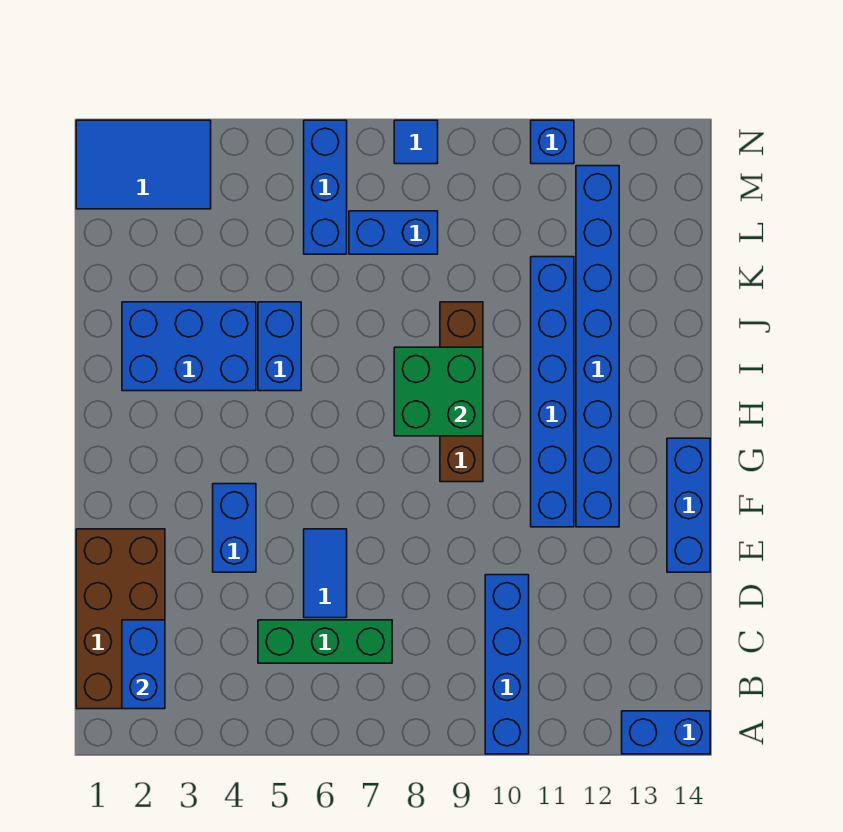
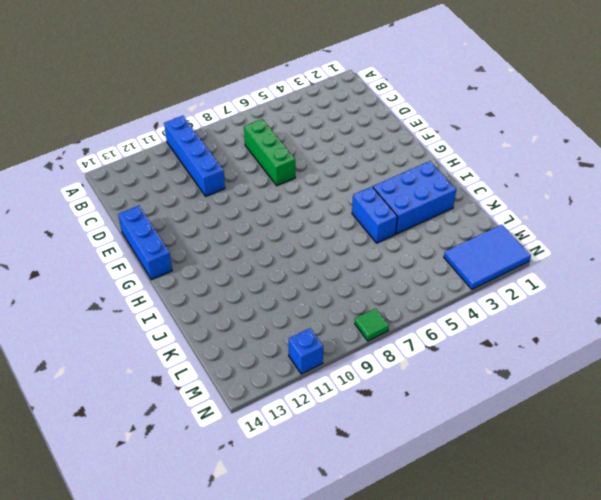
green brick C7:E7 level 1 -> green brick C5:C7 level 1
green tile N8 level 1 -> blue tile N8 level 1
none -> blue brick A13:A14 level 1
none -> brown brick B1:E2 level 1
none -> blue tile D6:E6 level 1

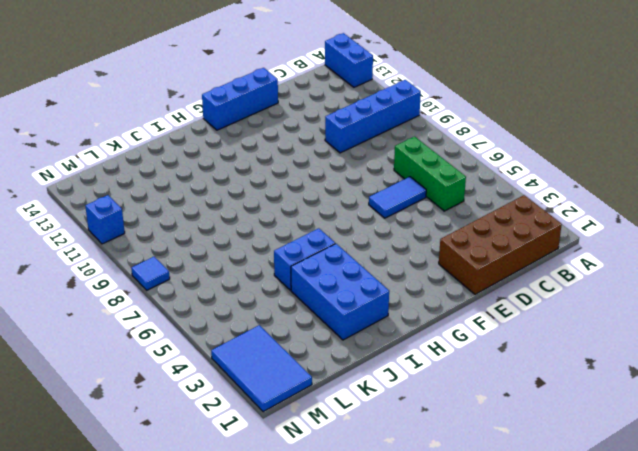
none -> blue brick E4:F4 level 1
none -> blue brick F11:K11 level 1
none -> blue brick F12:M12 level 1

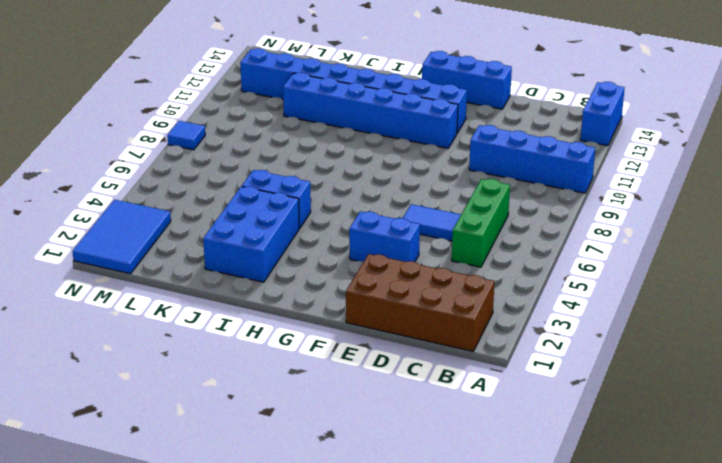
none -> brown brick G9:J9 level 1
none -> blue brick L6:N6 level 1
none -> blue brick L7:L8 level 1

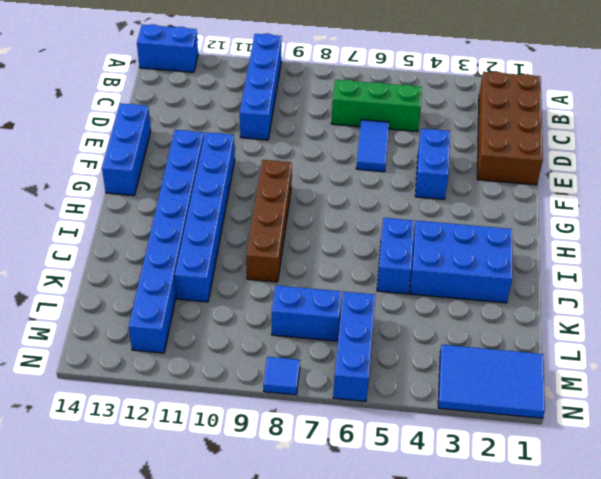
none -> blue brick N11 level 1
none -> blue brick B2:C2 level 2
none -> green brick H8:I9 level 2

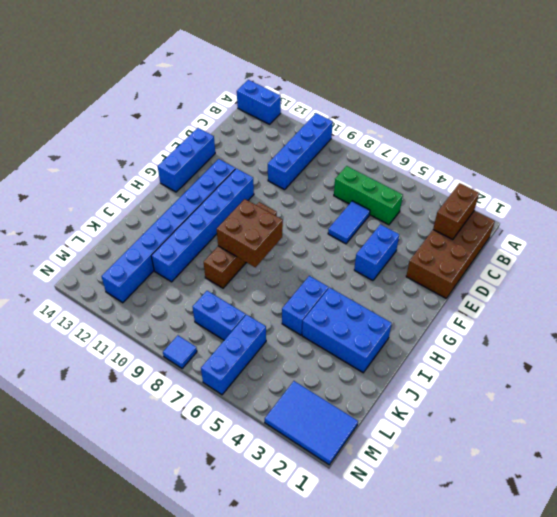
brown brick B2:C2 level 2 -> blue brick B2:C2 level 2
brown brick H8:I9 level 2 -> green brick H8:I9 level 2
none -> blue brick N11 level 1

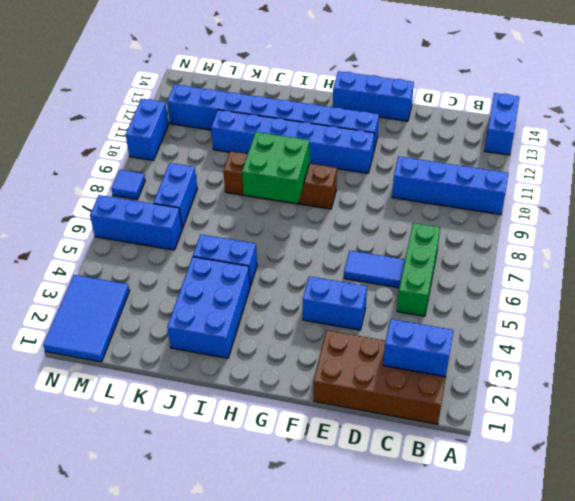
blue brick N10:N11 level 1 -> blue brick N11 level 1

